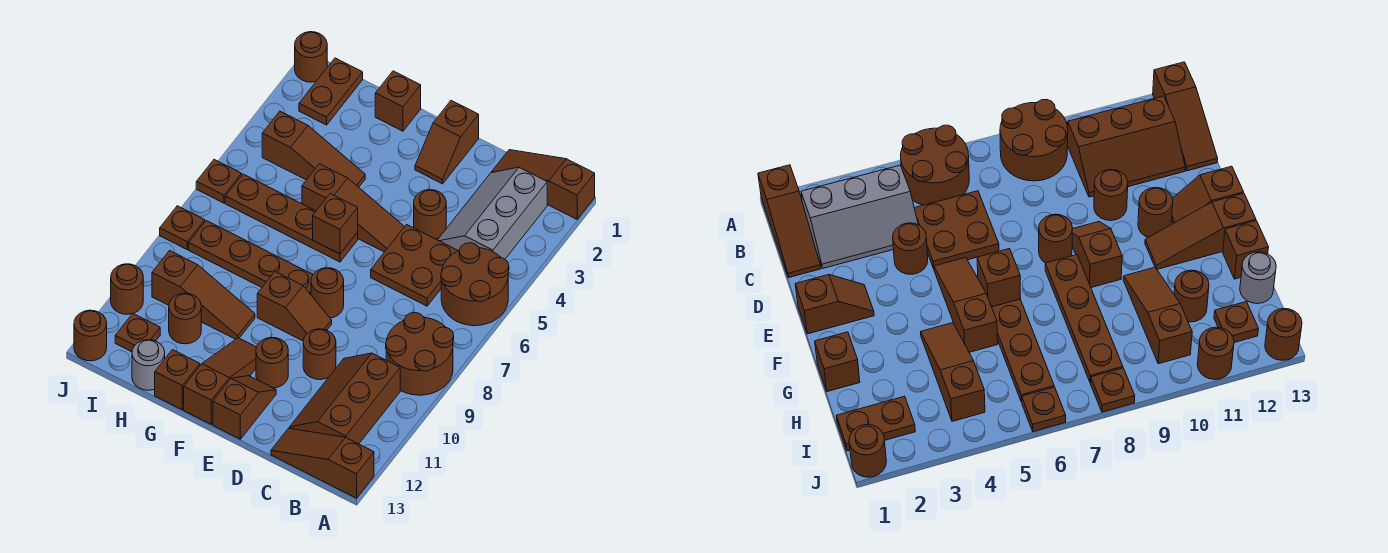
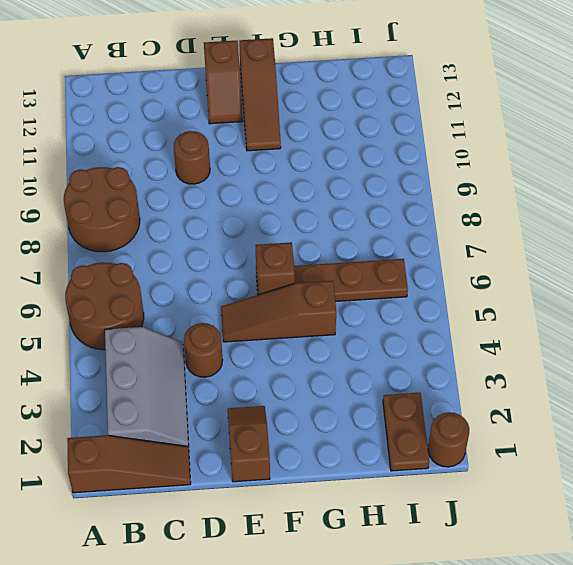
none -> brown slope A13:C13 level 1 top A
none -> brown slope B10:C12 level 1 top B
none -> brown plate C5:D6 level 1
none -> brown round brick E8 level 1

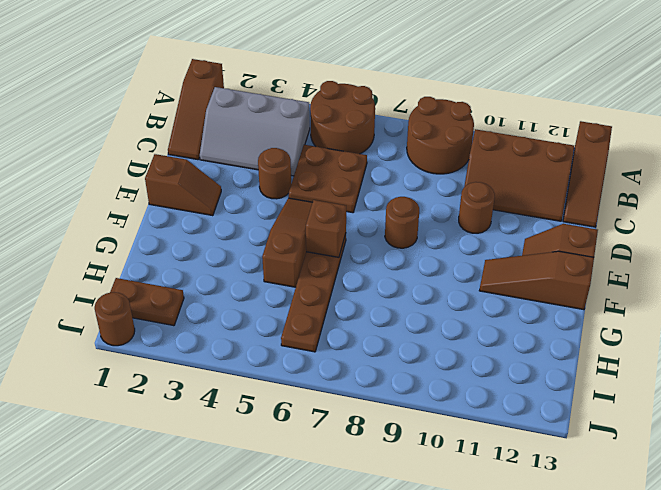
none -> brown slope E9:F9 level 1 top F
none -> brown round brick E11 level 1
none -> brown plate F8:I8 level 1
none -> brown brick G1 level 1

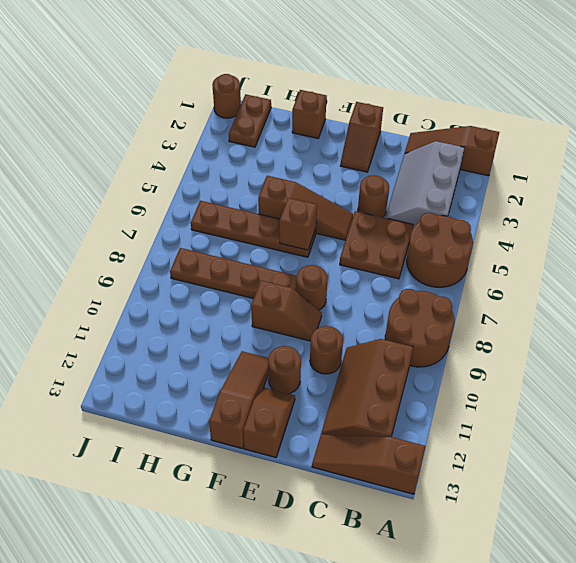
none -> brown slope G4:I4 level 1 top I
none -> brown slope G10:I10 level 1 top I
none -> brown brick G13 level 1
none -> brown round brick H11 level 1

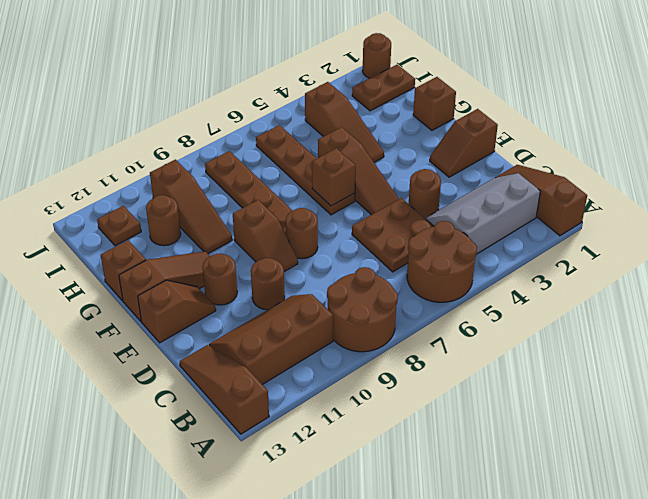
none -> grey round brick H13 level 1
none -> brown plate J6 level 1
none -> brown plate J8 level 1
none -> brown round brick J11 level 1

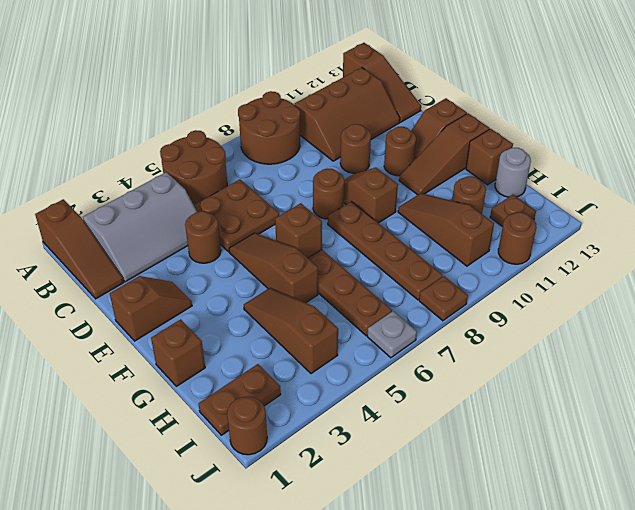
grey plate J6 level 1 -> brown plate J6 level 1
none -> brown round brick J13 level 1

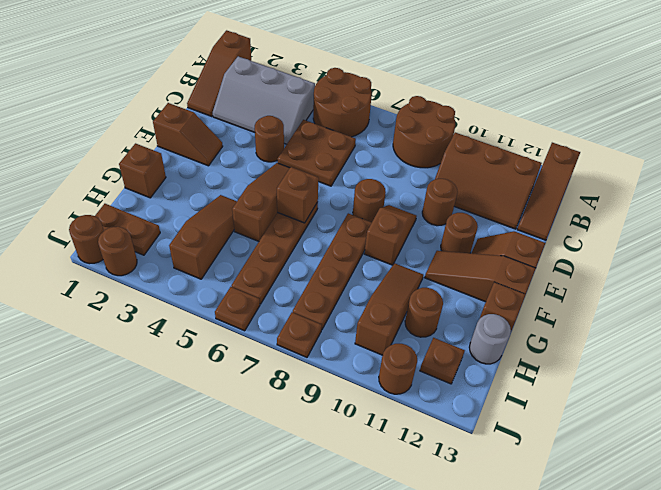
brown round brick J2 level 1 -> brown round brick J13 level 1

